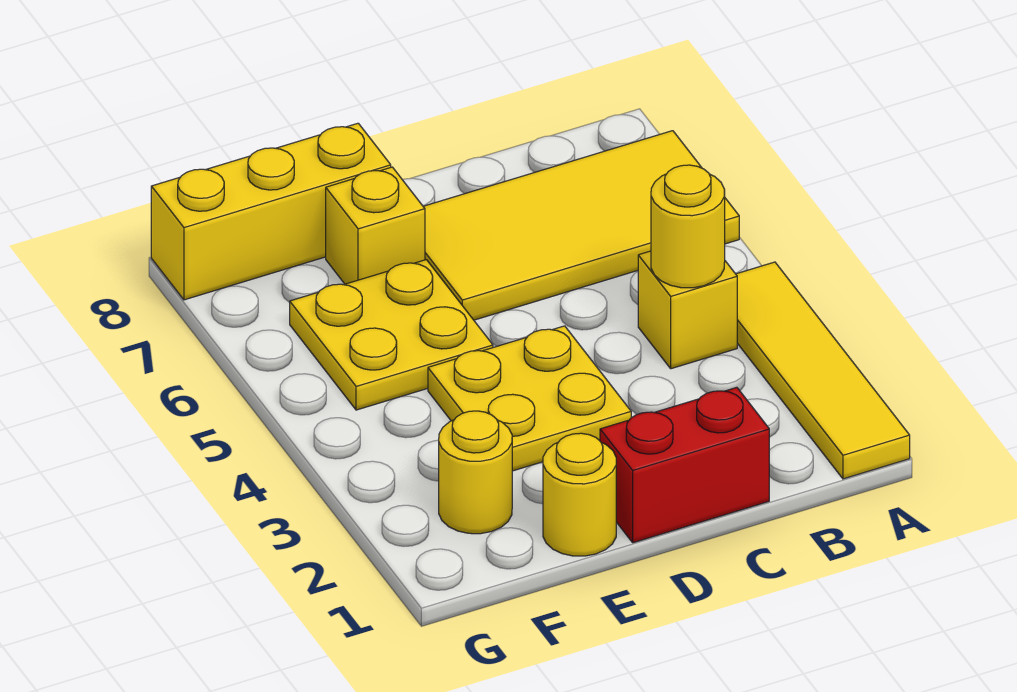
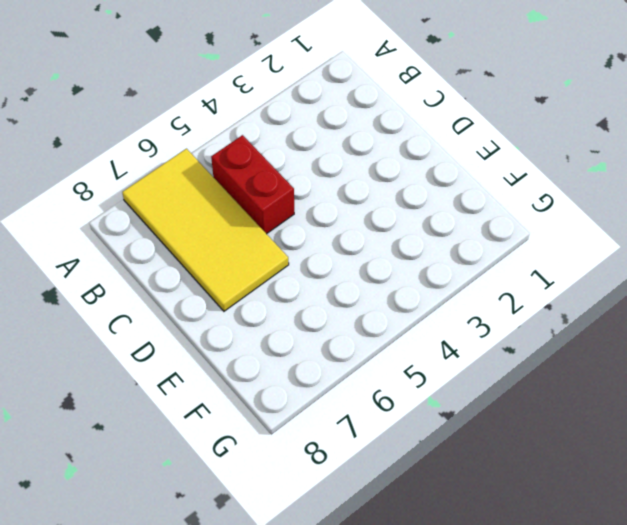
red brick B5:C5 level 1 -> red brick C1:D1 level 1
none -> yellow tile A1:A4 level 1
none -> yellow brick B4 level 1

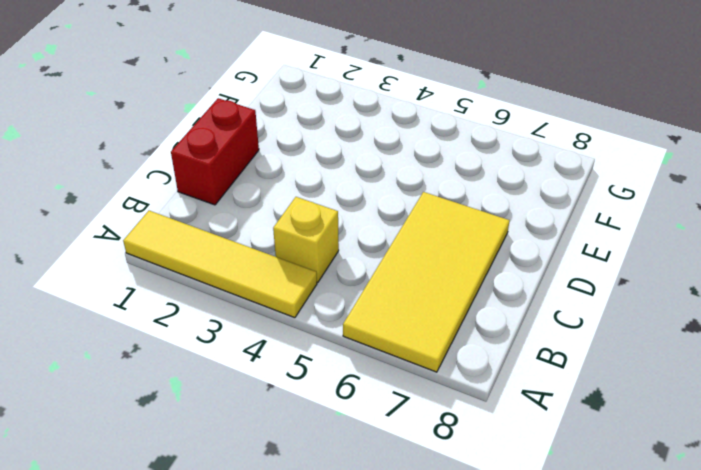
none -> yellow plate D3:E4 level 1
none -> yellow round brick E1 level 1

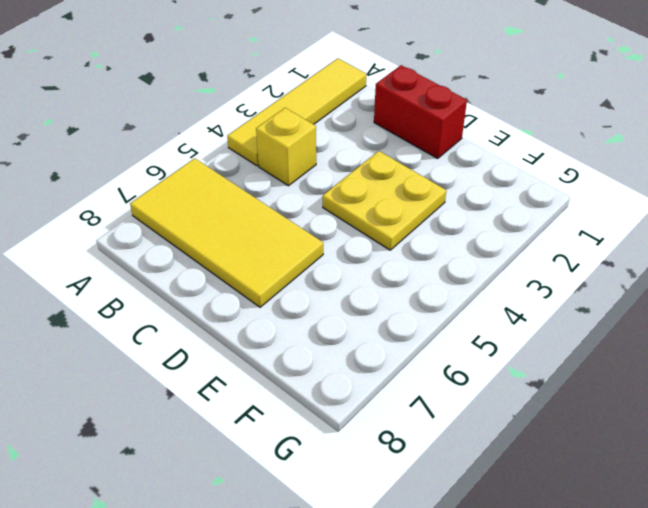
none -> yellow round brick E1 level 1
none -> yellow plate E5:F6 level 1

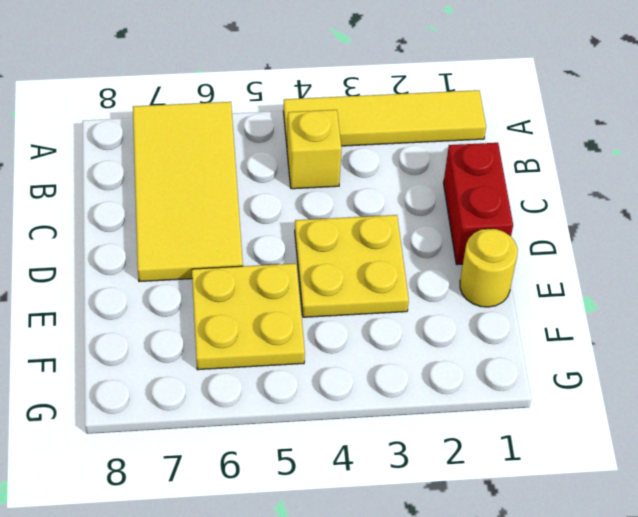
none -> yellow brick E7 level 1
none -> yellow brick E8:G8 level 1

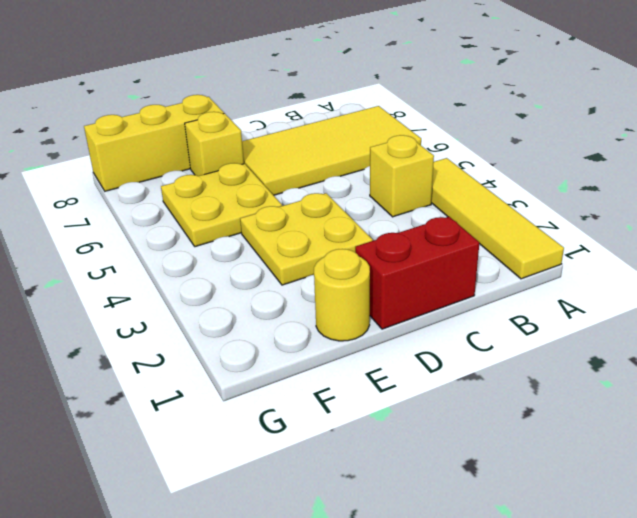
none -> yellow round brick F2 level 1
none -> yellow round brick B4 level 2

